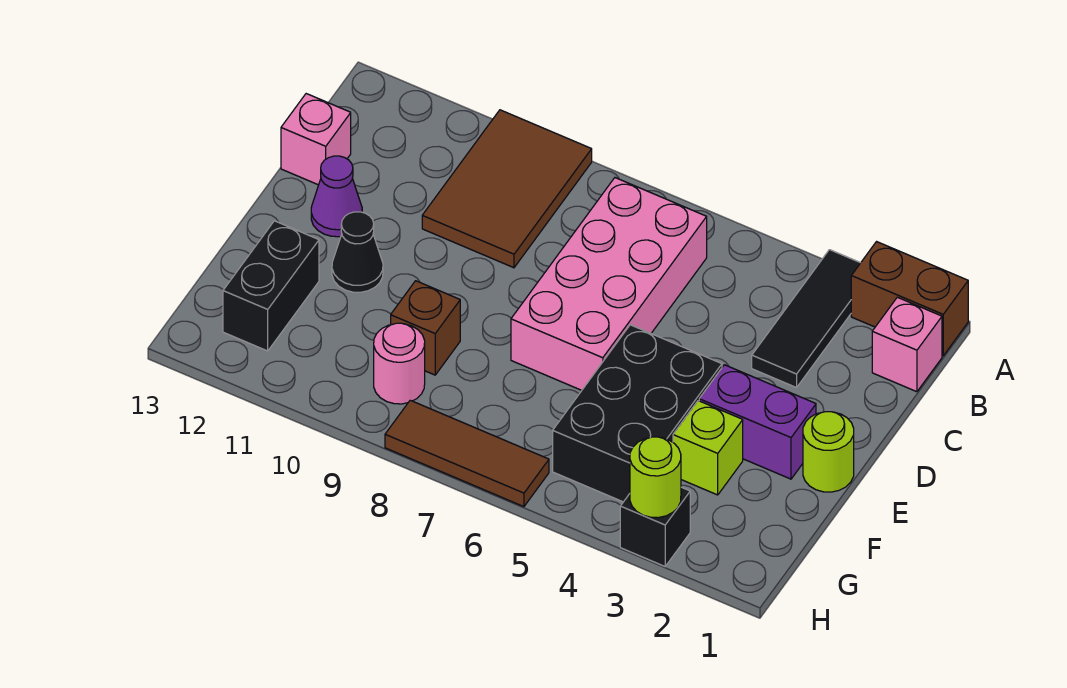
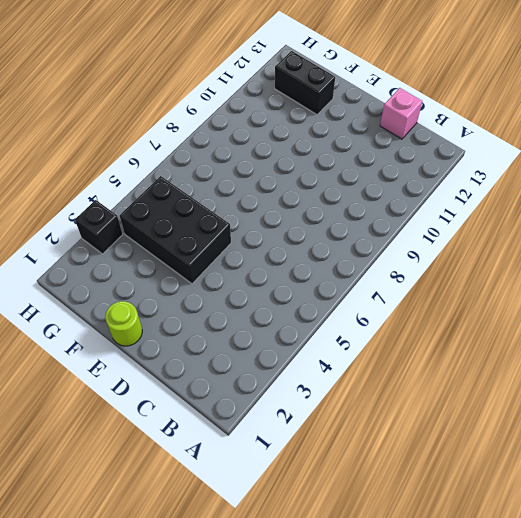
none -> brown brick A1:A2 level 1
none -> black tile A3:C3 level 1
none -> brown tile A9:C10 level 1

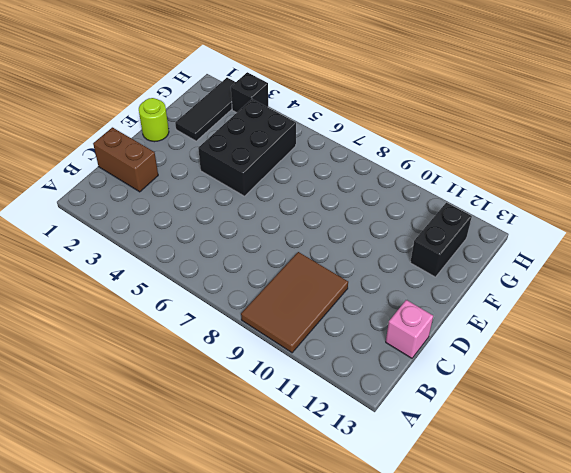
brown brick C1:C2 level 1 -> brown brick A1:A2 level 1
black tile F2:H2 level 1 -> black tile A3:C3 level 1
none -> pink brick B1 level 1
none -> pink brick B6:E7 level 1
none -> purple cone D12 level 1

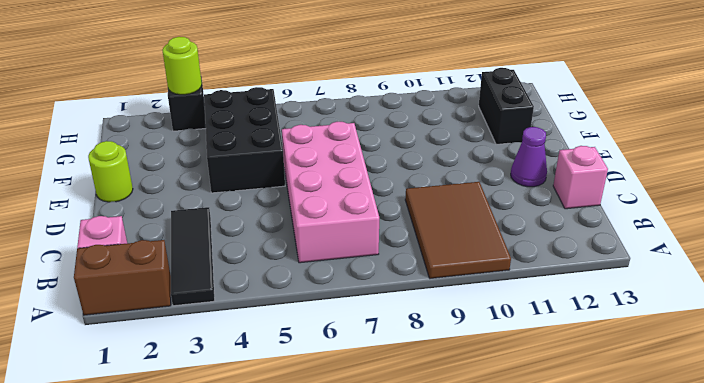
none -> purple brick E2:E3 level 1
none -> black cone E11 level 1
none -> lime brick F3 level 1

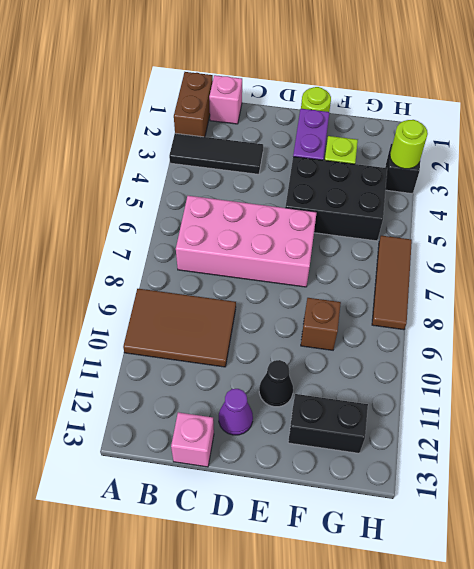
none -> pink round brick G9 level 1

